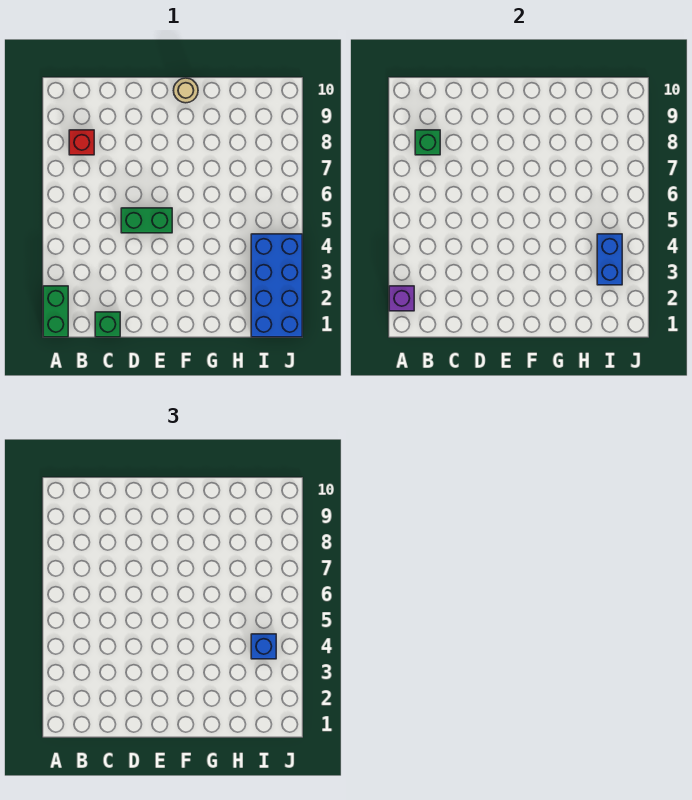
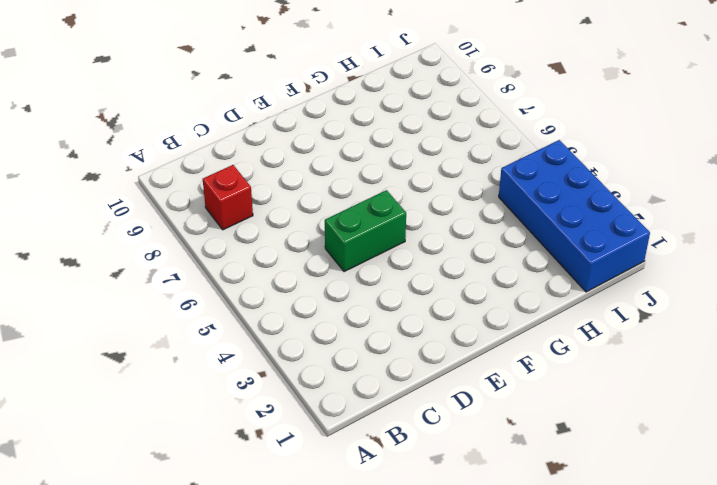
none -> green brick A1:A2 level 1
none -> green brick C1 level 1

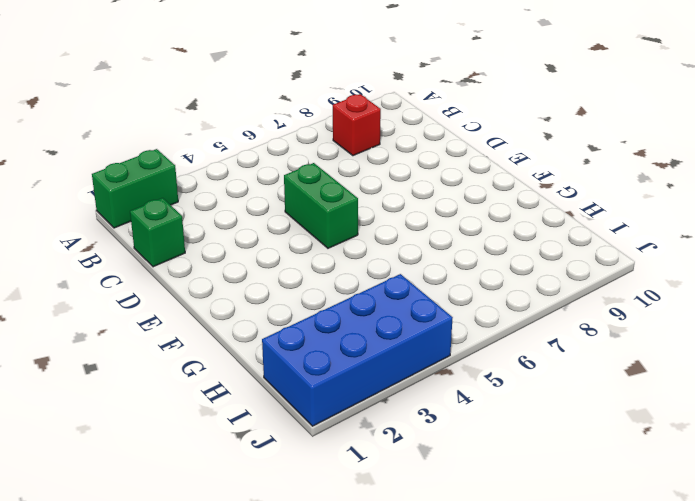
none -> tan round brick F10 level 1
none -> purple brick A2 level 2

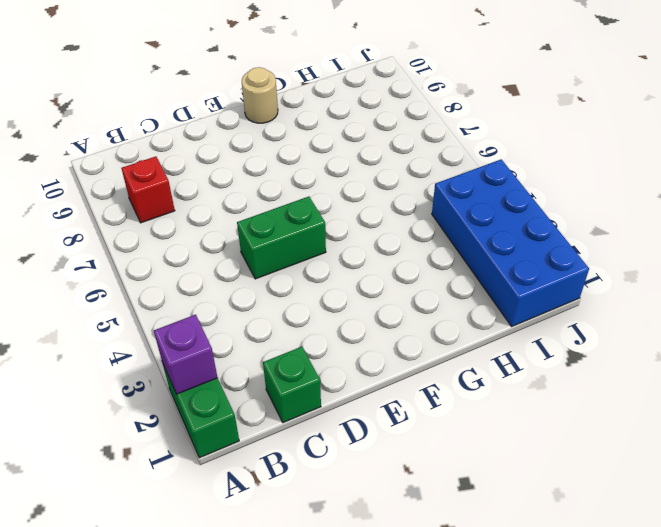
none -> green brick B8 level 2
none -> blue brick I3:I4 level 2

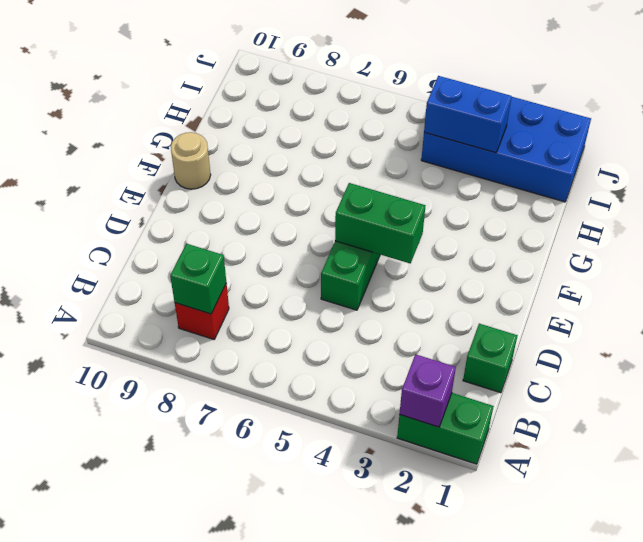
green brick E4:E5 level 2 -> none
none -> blue brick I4 level 3

